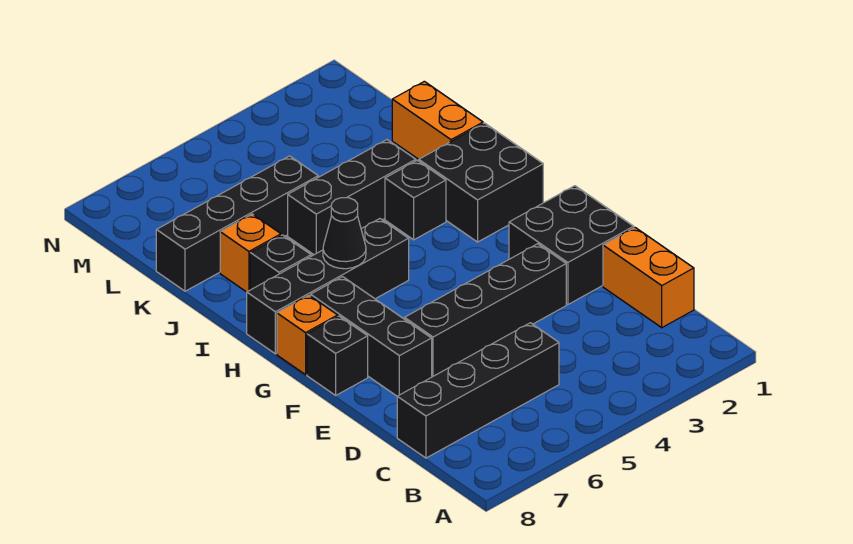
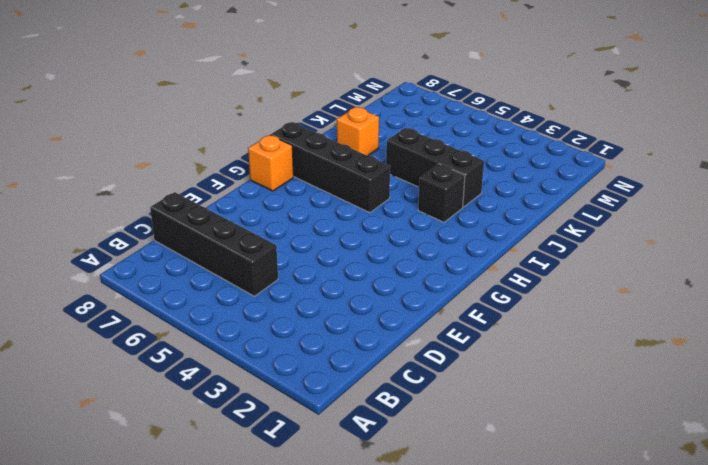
none -> orange brick C1:D1 level 1
none -> black brick E1:F2 level 1
none -> black brick E3:E6 level 1

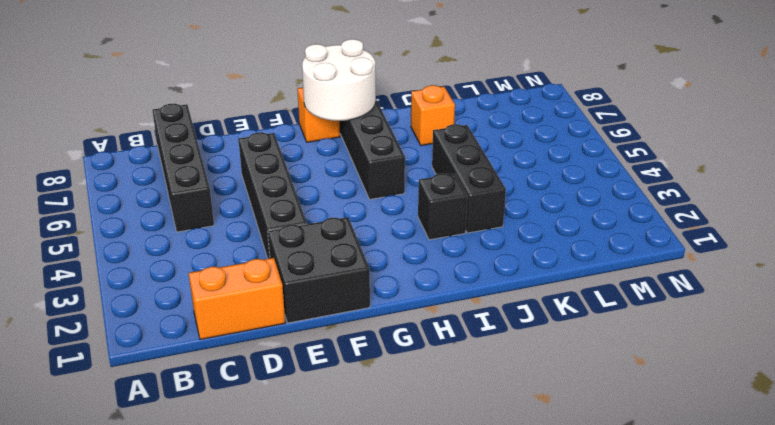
white round brick G7:H8 level 2 -> none
none -> black brick E7:G7 level 1
none -> black brick F8 level 1
none -> black brick H1:I2 level 1

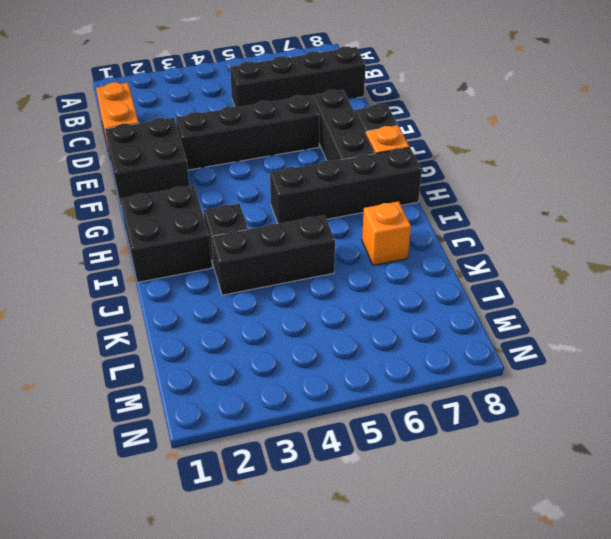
none -> black brick I7 level 1
none -> orange brick J1:K1 level 1
none -> black brick K5:K8 level 1

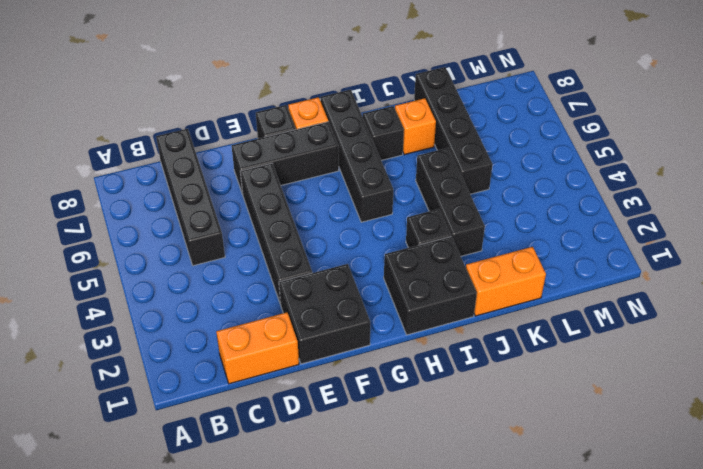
none -> black cone H6 level 2

